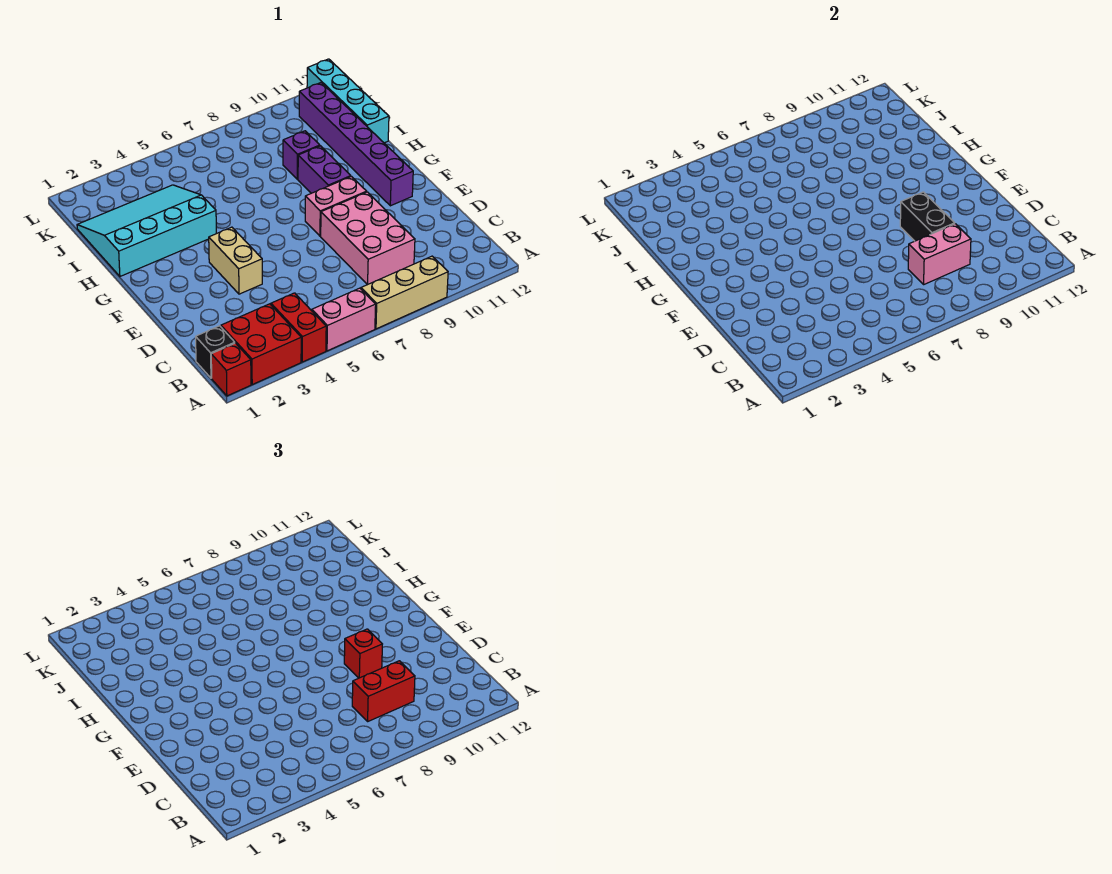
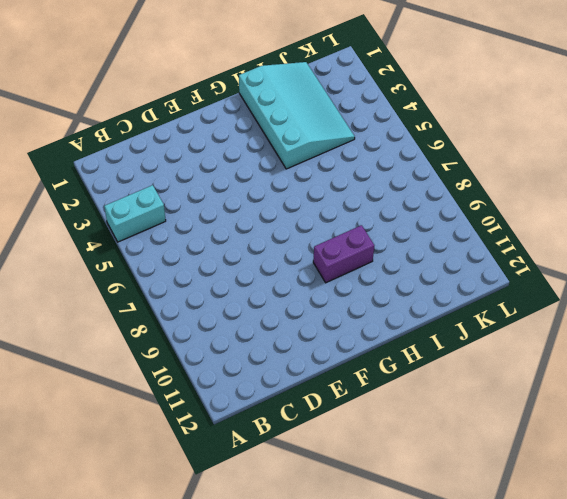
cyan brick A4:B4 level 1 -> red brick A4:B4 level 1
none -> red brick A1 level 1
none -> red brick A2:B3 level 1
none -> pink brick A5:A6 level 1

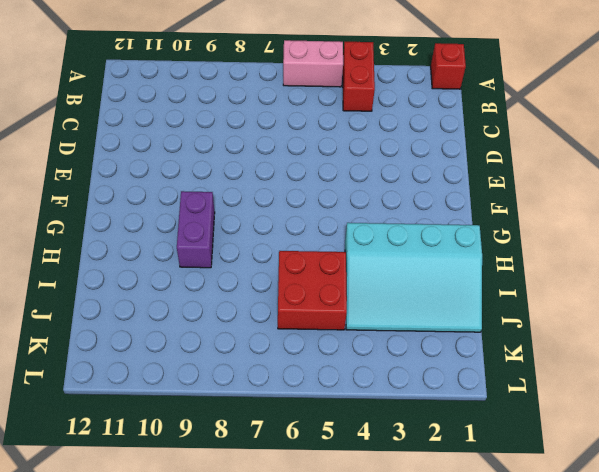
red brick I5:J6 level 1 -> red brick A2:B3 level 1
none -> tan brick A7:A9 level 1
none -> black brick B1 level 1
none -> pink brick C8:E9 level 1

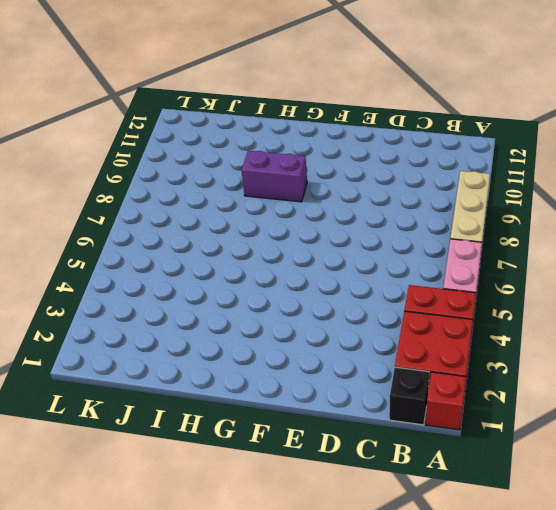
none -> pink brick C8:E9 level 1
none -> tan brick E4:F4 level 1
none -> pink brick F8:F9 level 1

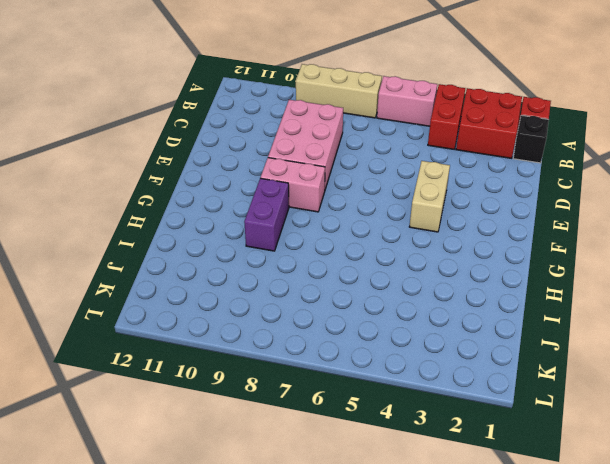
none -> purple brick F11:K11 level 1
none -> cyan slope H1:J4 level 1 top H
none -> purple brick I9 level 1

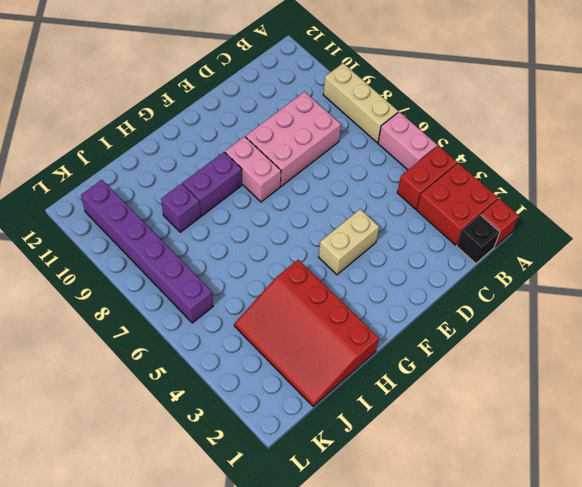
red slope H1:J4 level 1 top H -> cyan slope H1:J4 level 1 top H
purple brick K6:K11 level 1 -> purple brick F11:K11 level 1
none -> cyan brick I12:L12 level 1
none -> pink brick C8:C9 level 2
none -> black brick D9:E9 level 2

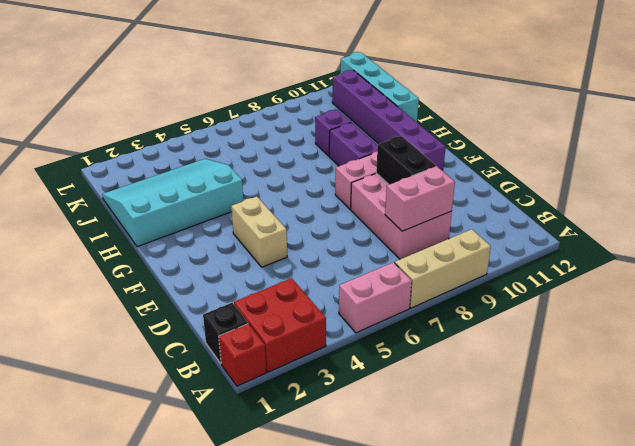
none -> red brick A4:B4 level 1
none -> red brick C8:C9 level 3
none -> red brick E9 level 3

